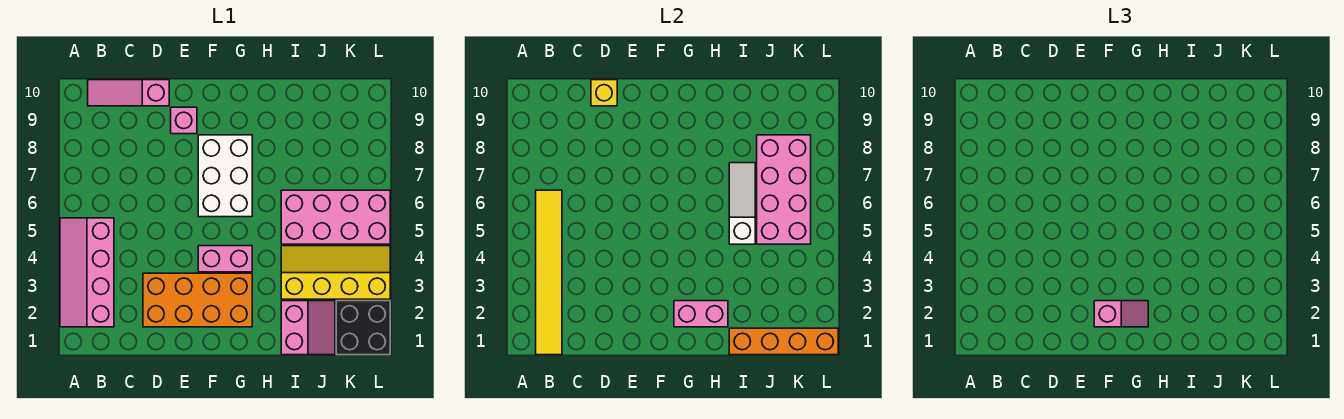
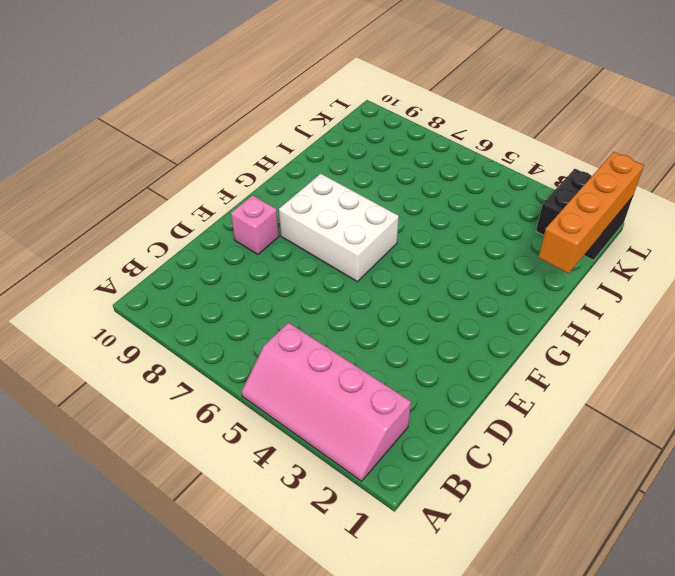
none -> pink slope B10:D10 level 1 top D
none -> orange brick D2:G3 level 1
none -> pink brick F4:G4 level 1

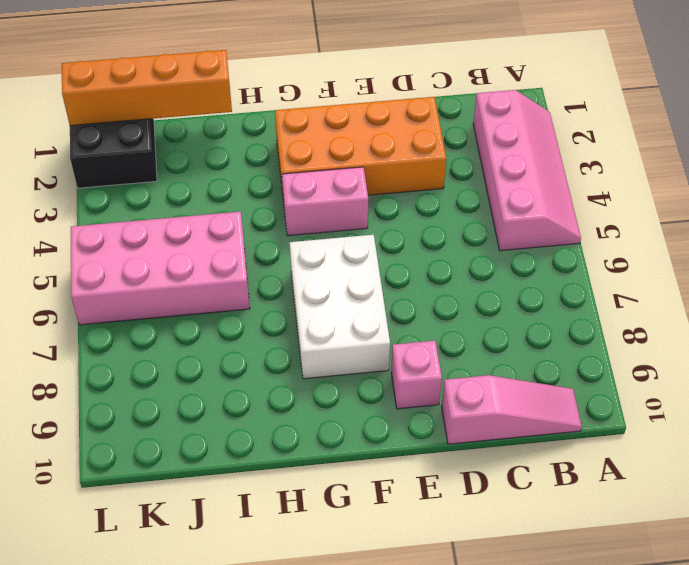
none -> pink slope I1:J2 level 1 top I
none -> yellow slope I3:L4 level 1 top 3
none -> yellow tile B1:B6 level 2

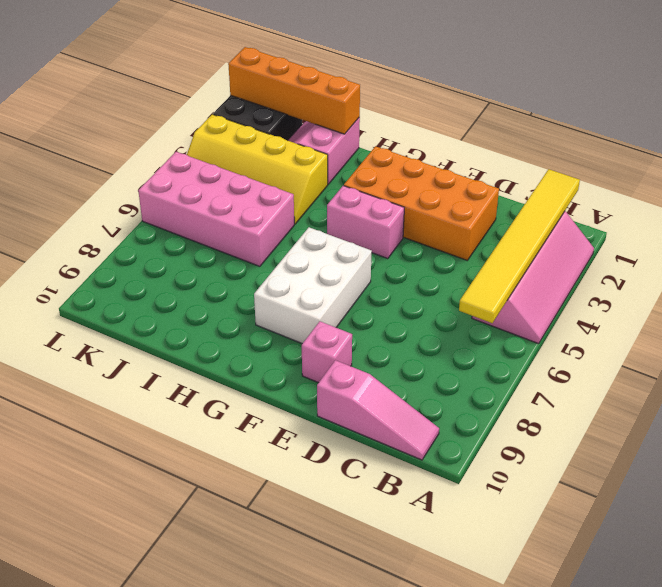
none -> yellow brick D10 level 2
none -> pink brick G2:H2 level 2
none -> white slope I5:I7 level 2 top 5

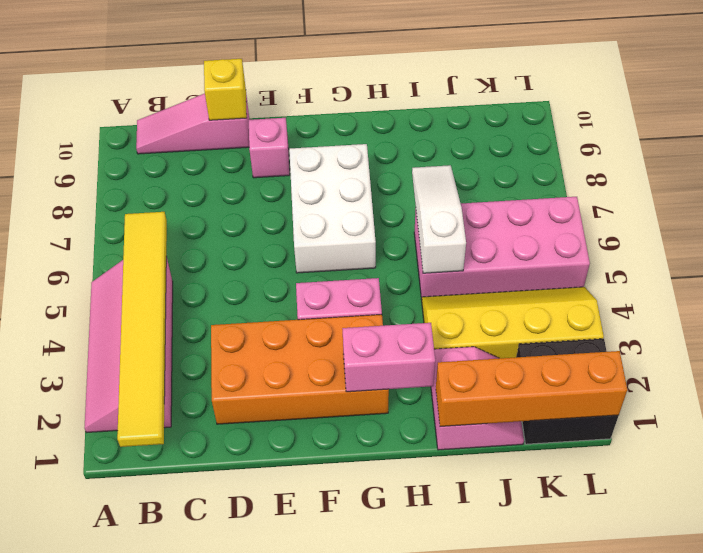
none -> pink brick J5:K8 level 2
none -> pink slope F2:G2 level 3 top F

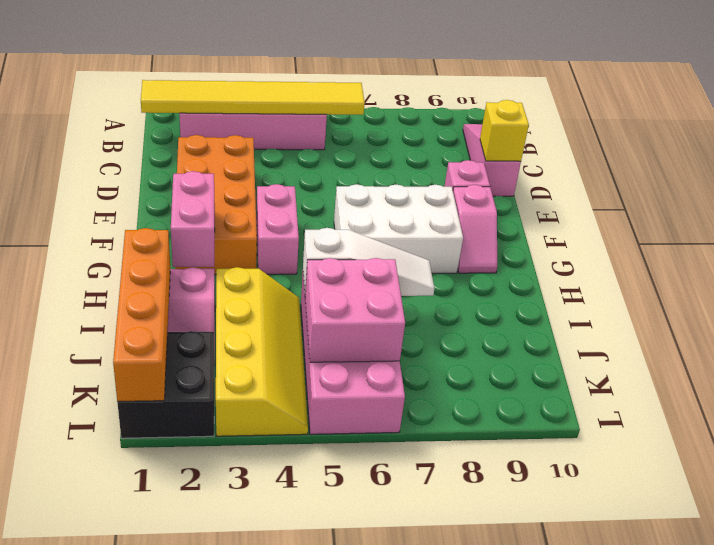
pink slope F9:G9 level 1 top F -> pink slope F2:G2 level 3 top F
pink brick J5:K6 level 2 -> pink brick J5:K8 level 2

